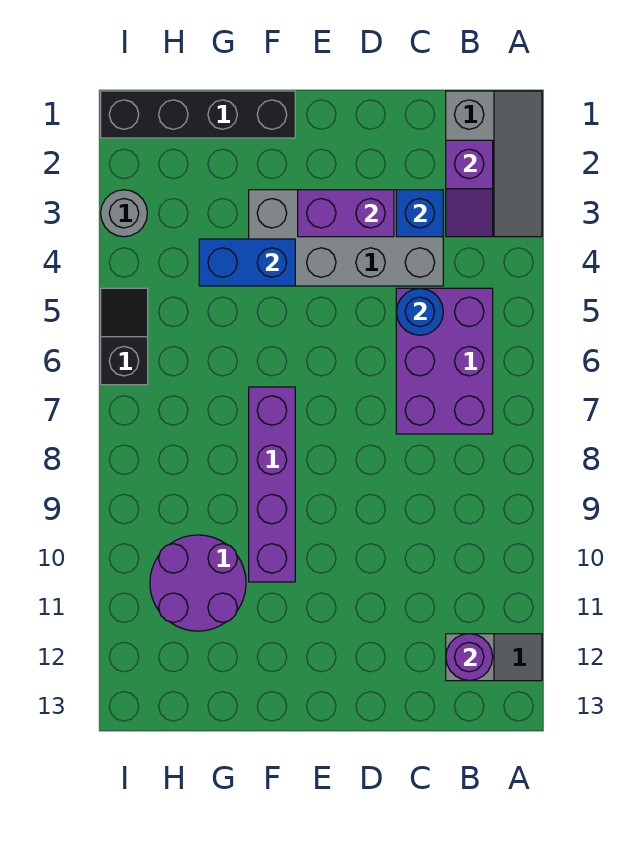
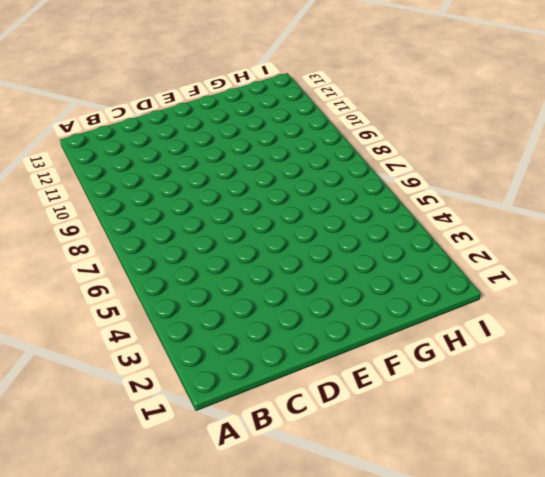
none -> grey slope A1:B3 level 1 top B
none -> grey slope A12:B12 level 1 top B
none -> purple brick B5:C7 level 1

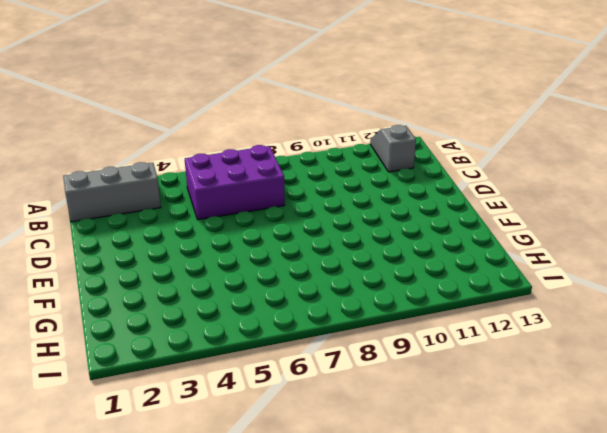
none -> grey brick C3:F4 level 1
none -> black brick F1:I1 level 1
none -> purple brick F7:F10 level 1

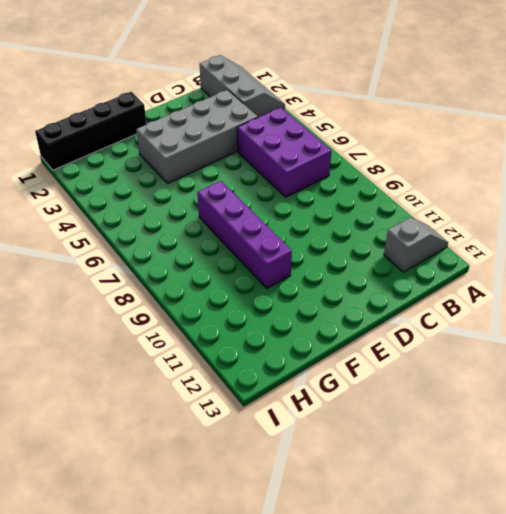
none -> purple round brick G10:H11 level 1
none -> grey round brick I3 level 1
none -> black slope I5:I6 level 1 top 6

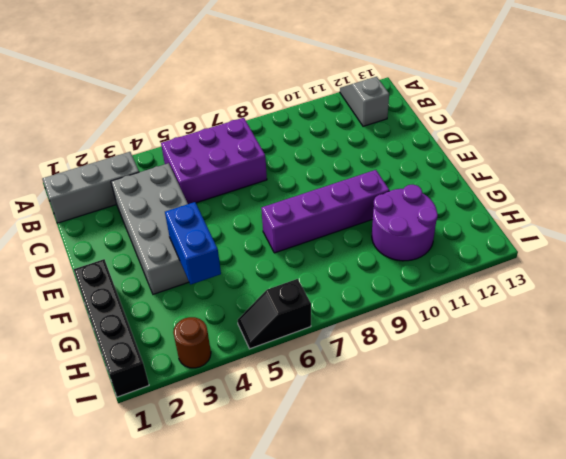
brown round brick I3 level 1 -> grey round brick I3 level 1
none -> purple slope B2:B3 level 2 top 2
none -> purple round brick B12 level 2
none -> blue brick C3 level 2

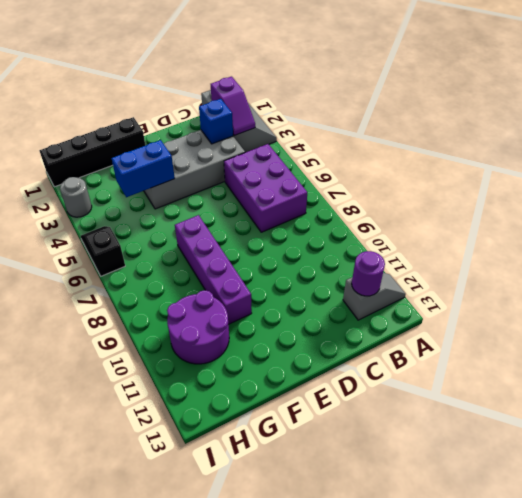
none -> blue round brick C5 level 2
none -> purple brick D3:E3 level 2

